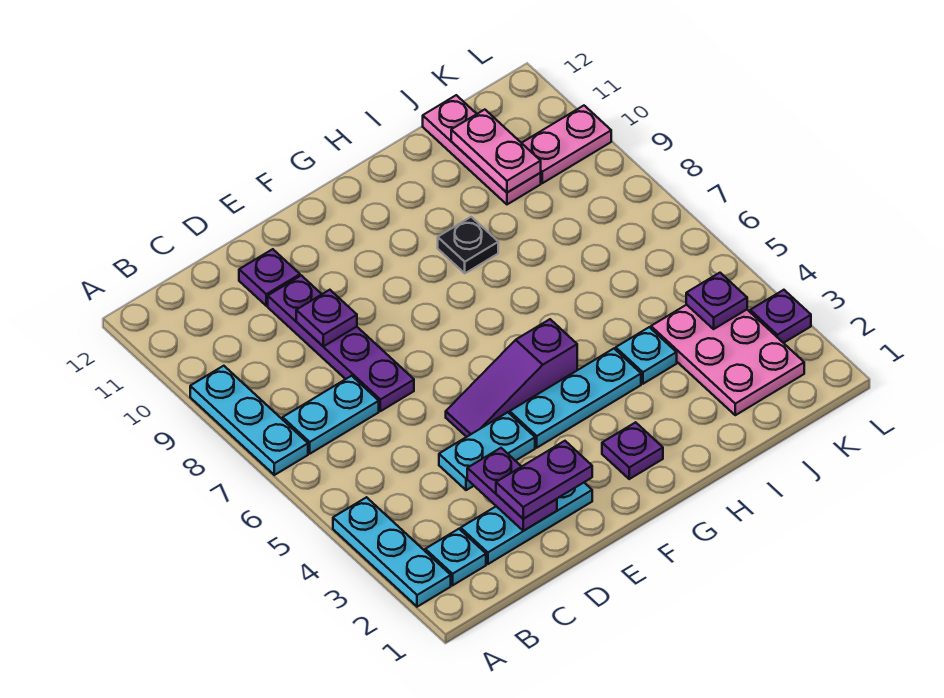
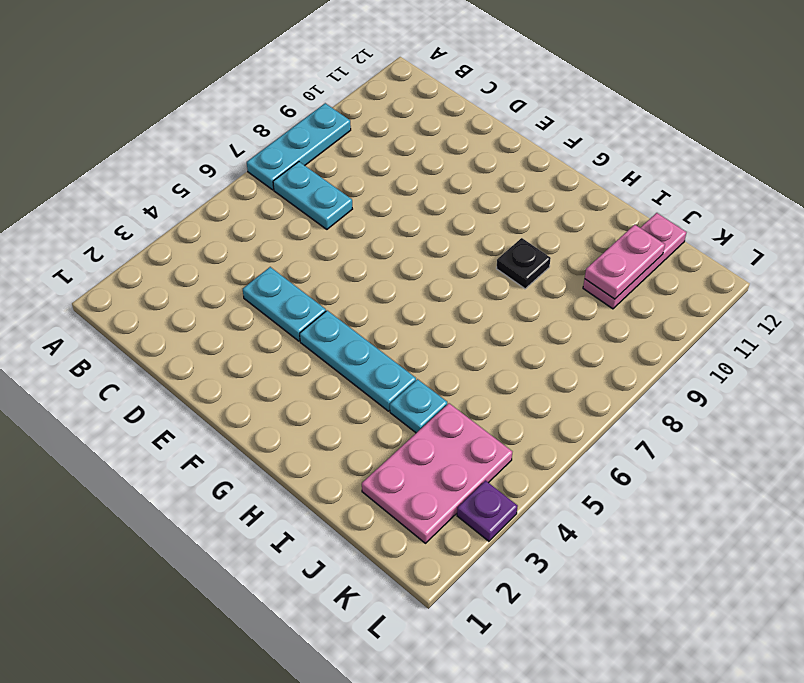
none -> cyan plate A2:A4 level 1
none -> cyan plate B2 level 1
none -> cyan plate C2:E2 level 1

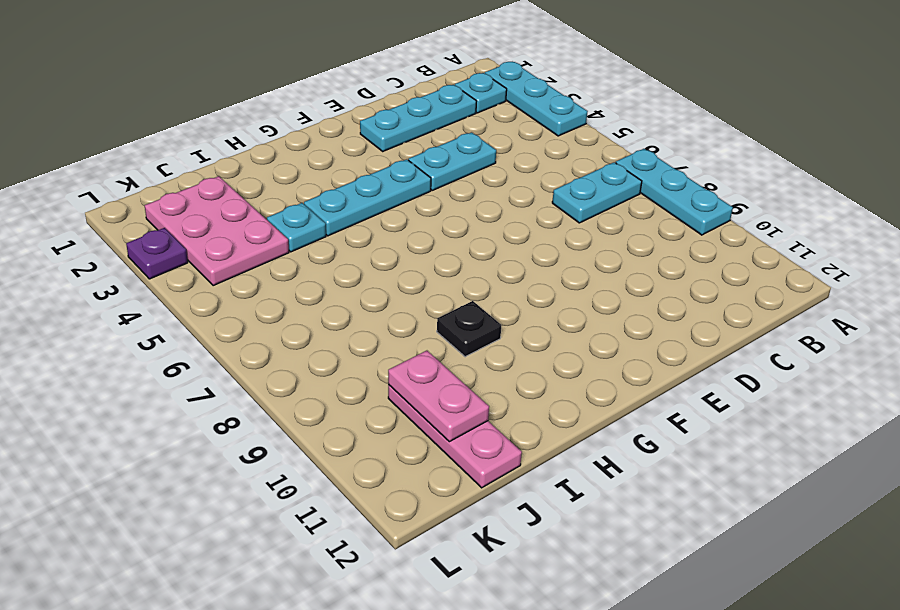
none -> purple plate D7:D10 level 1
none -> purple plate D11 level 1
none -> purple slope E5:G5 level 1 top G

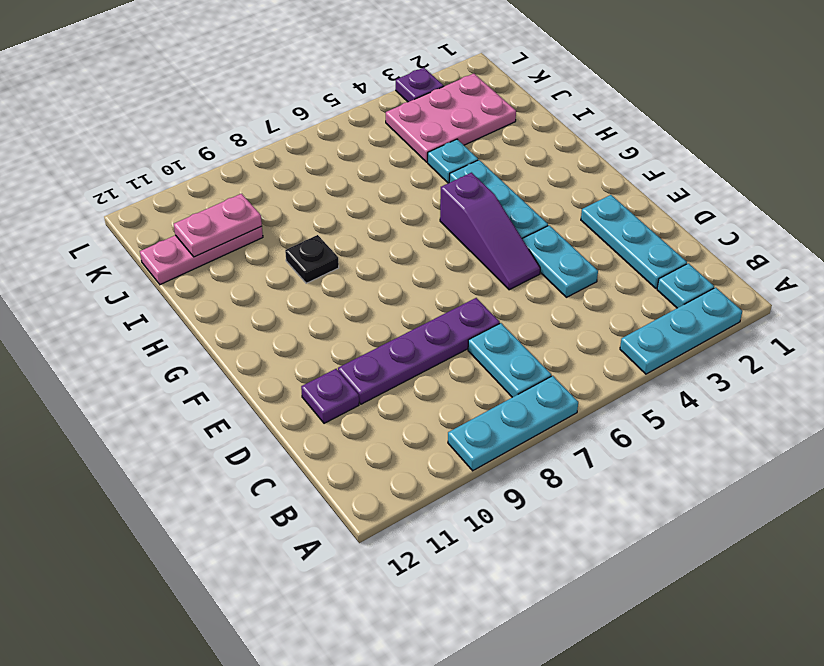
none -> purple plate G2 level 1
none -> pink plate K10:L10 level 1
none -> purple plate D2:D3 level 2

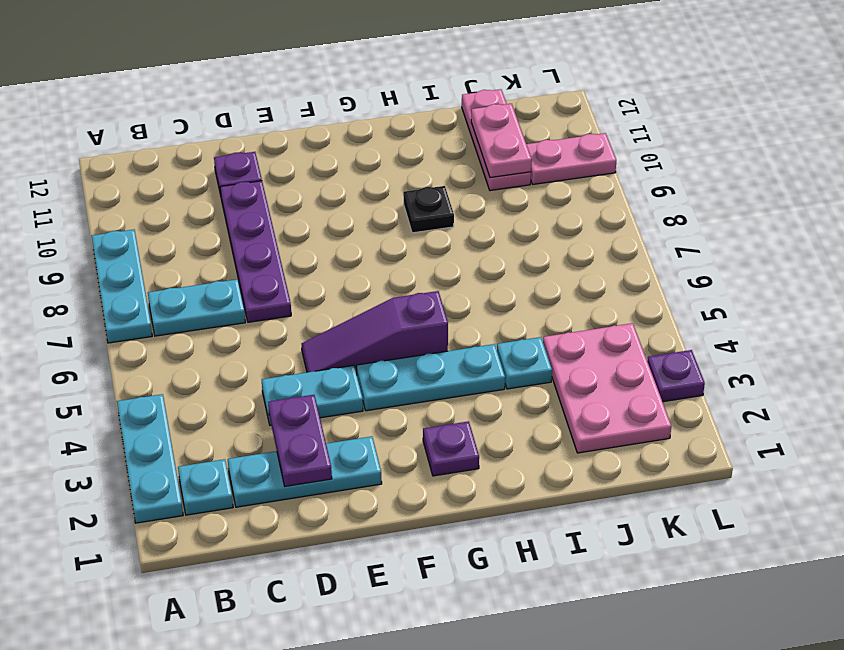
none -> purple plate D9 level 2
none -> purple plate K4 level 2
none -> purple plate D2:E2 level 3

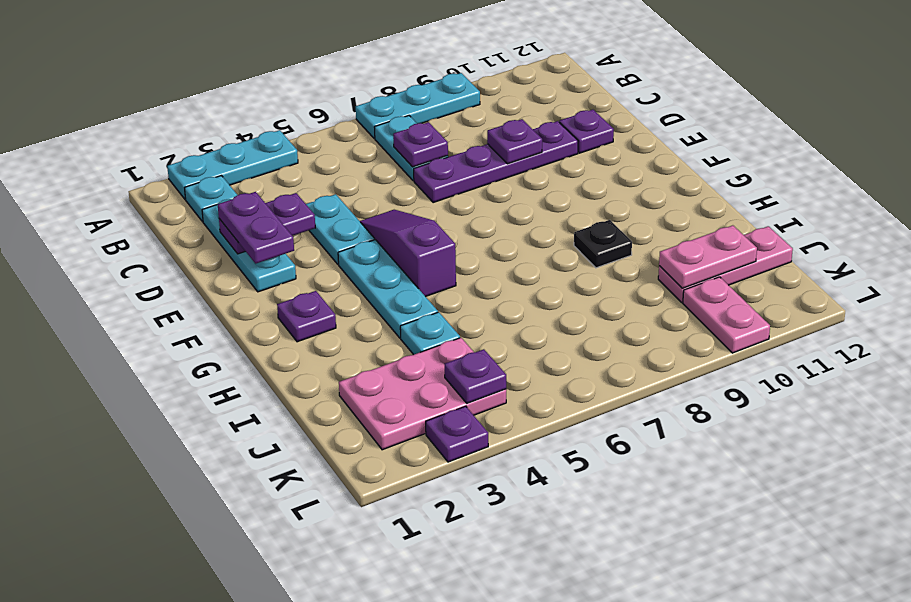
purple plate C7 level 2 -> none

